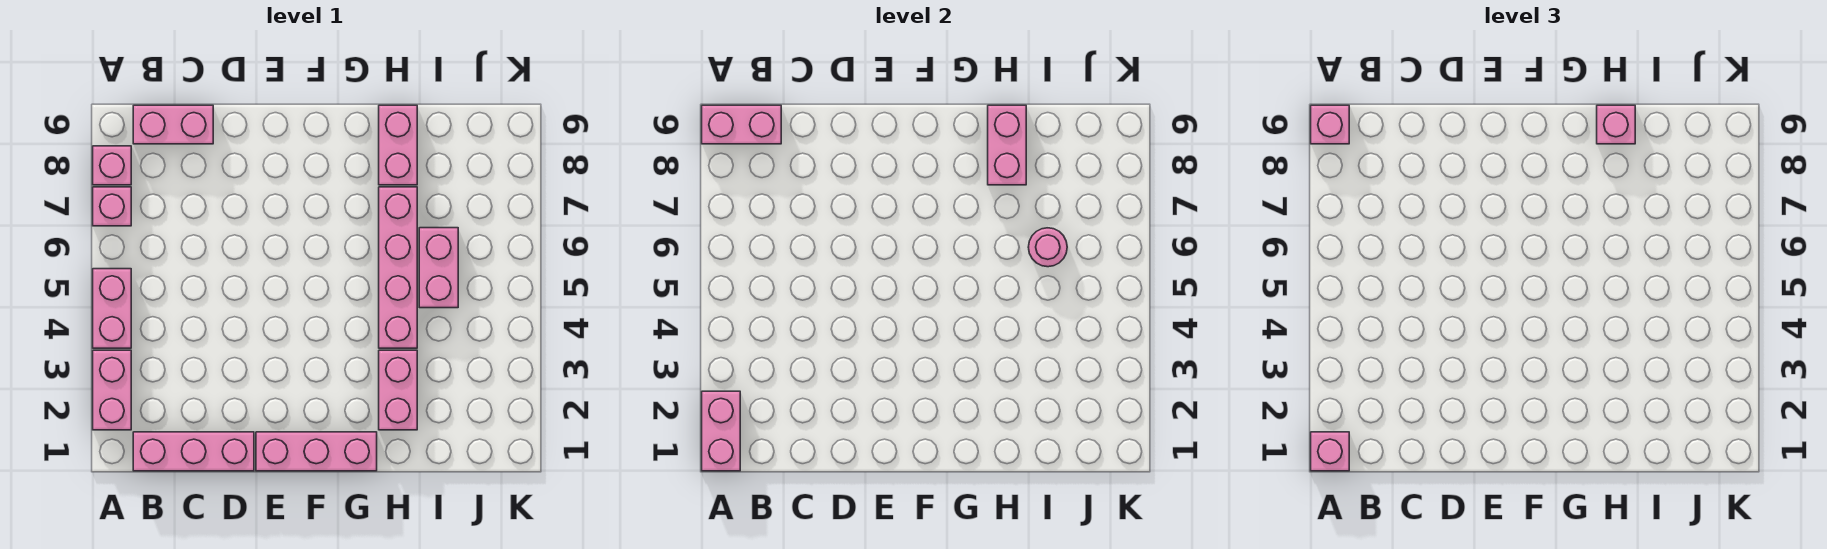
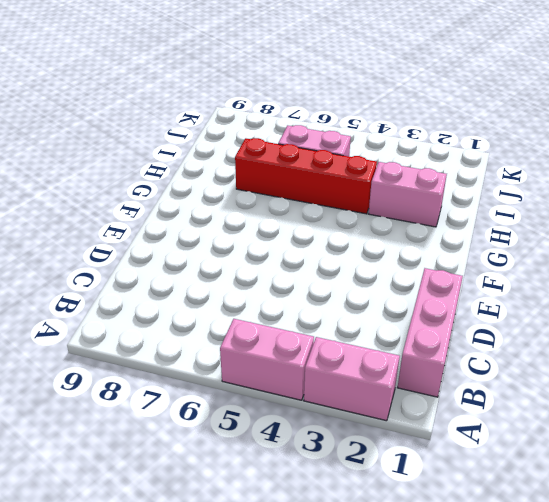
red brick H4:H7 level 1 -> pink brick H4:H7 level 1
none -> pink brick A7 level 1
none -> pink brick A8 level 1
none -> pink brick B9:C9 level 1

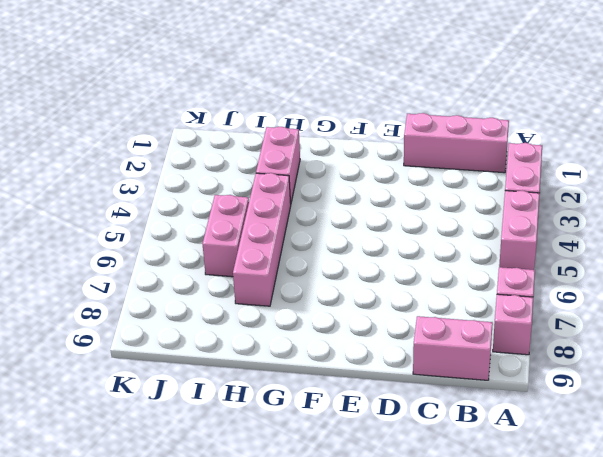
none -> pink brick E1:G1 level 1
none -> pink brick H8:H9 level 1
none -> pink brick A1:A2 level 2

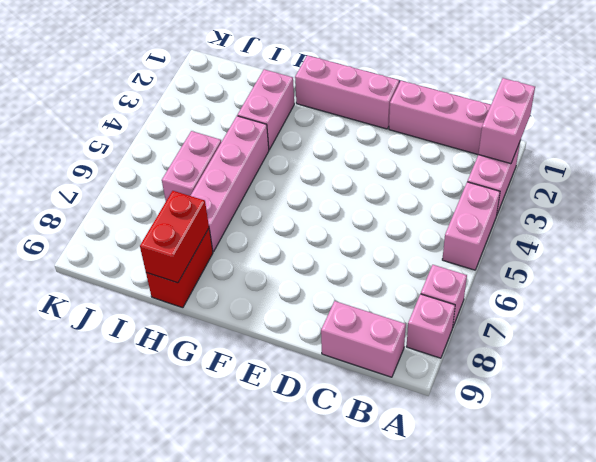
red brick H8:H9 level 1 -> pink brick H8:H9 level 1
red brick H8:H9 level 2 -> pink brick H8:H9 level 2
none -> pink brick A9:B9 level 2
none -> pink round brick I6 level 2
none -> pink brick A1 level 3

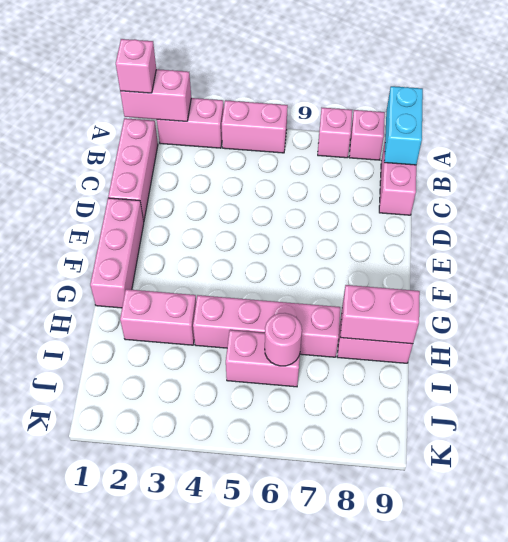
cyan brick A9:B9 level 2 -> pink brick A9:B9 level 2
none -> pink brick A9 level 3
none -> pink brick H9 level 3

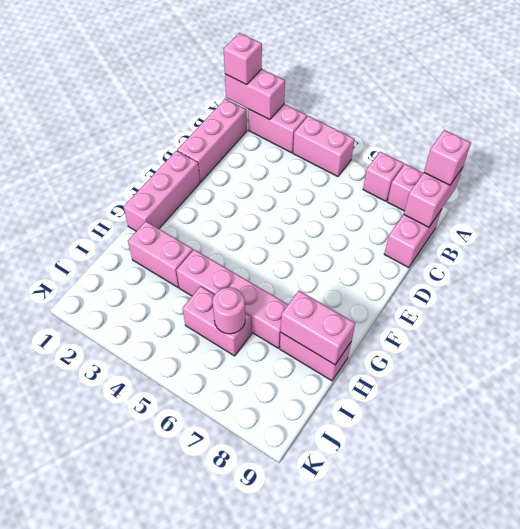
none -> pink brick H9 level 3

